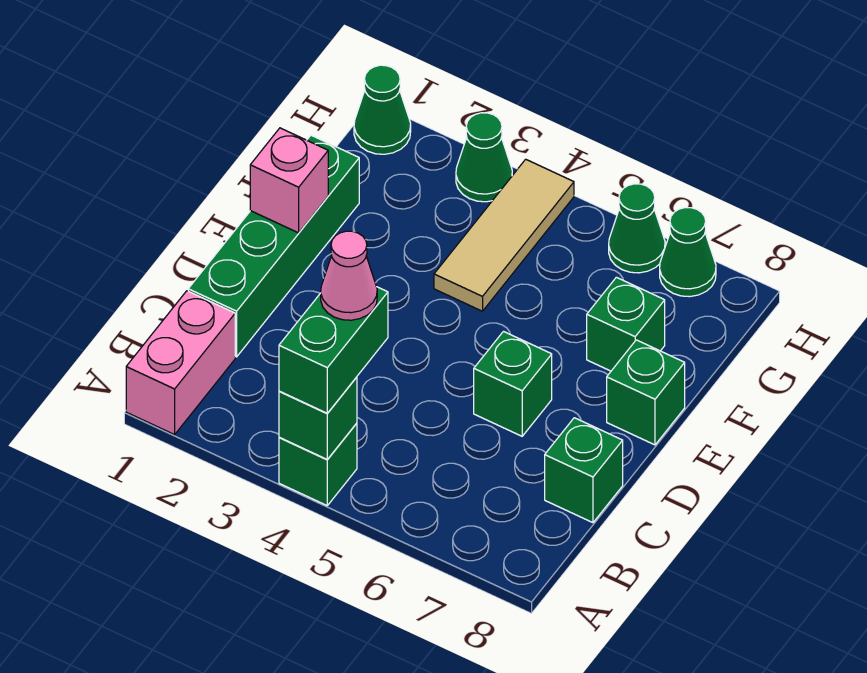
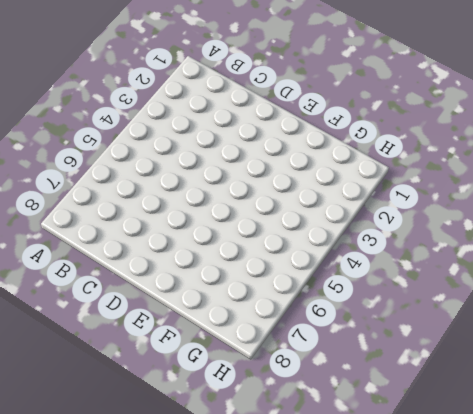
none -> pink brick A1:B1 level 1
none -> green brick A4 level 1
none -> green brick C1:F1 level 1

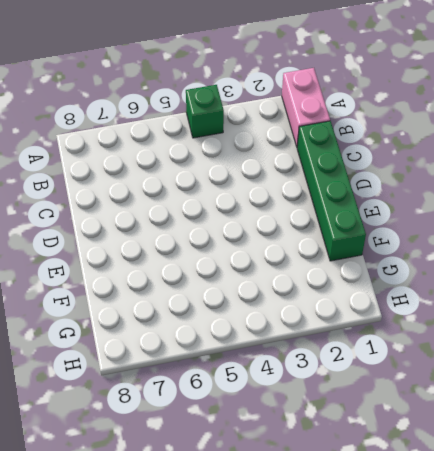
none -> green brick C8 level 1
none -> green brick D6 level 1
none -> green brick E8 level 1

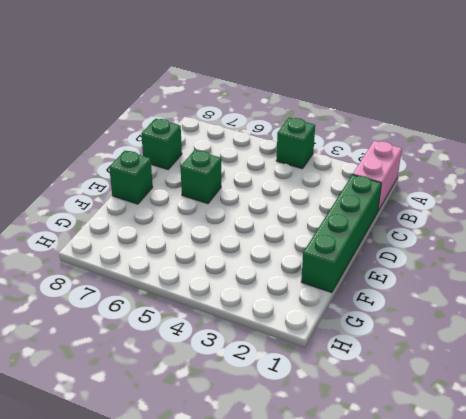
none -> tan tile F4:H4 level 1
none -> green brick F7 level 1
none -> green cone H1 level 1

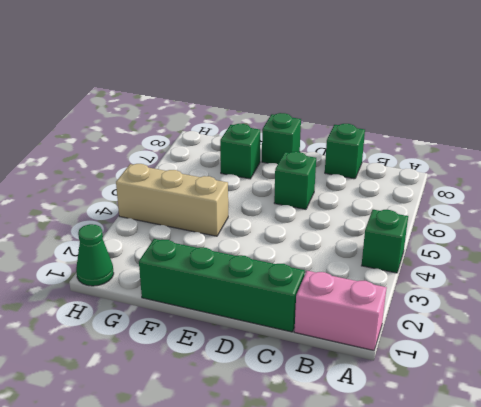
tan brick F4:H4 level 1 -> tan tile F4:H4 level 1
none -> green cone H3 level 1
none -> green cone H6 level 1
none -> green cone H7 level 1

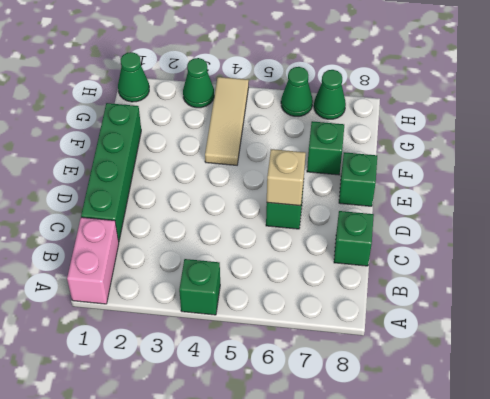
tan brick D6 level 2 -> none
none -> green brick A4 level 2
none -> pink brick E1 level 2
none -> green brick A4:B4 level 3

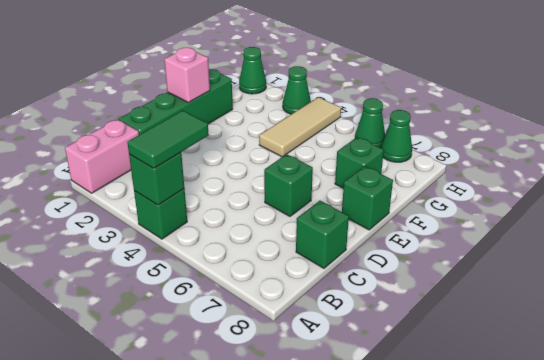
green tile A4:B4 level 3 -> green brick A4:B4 level 3
none -> pink cone B4 level 4

